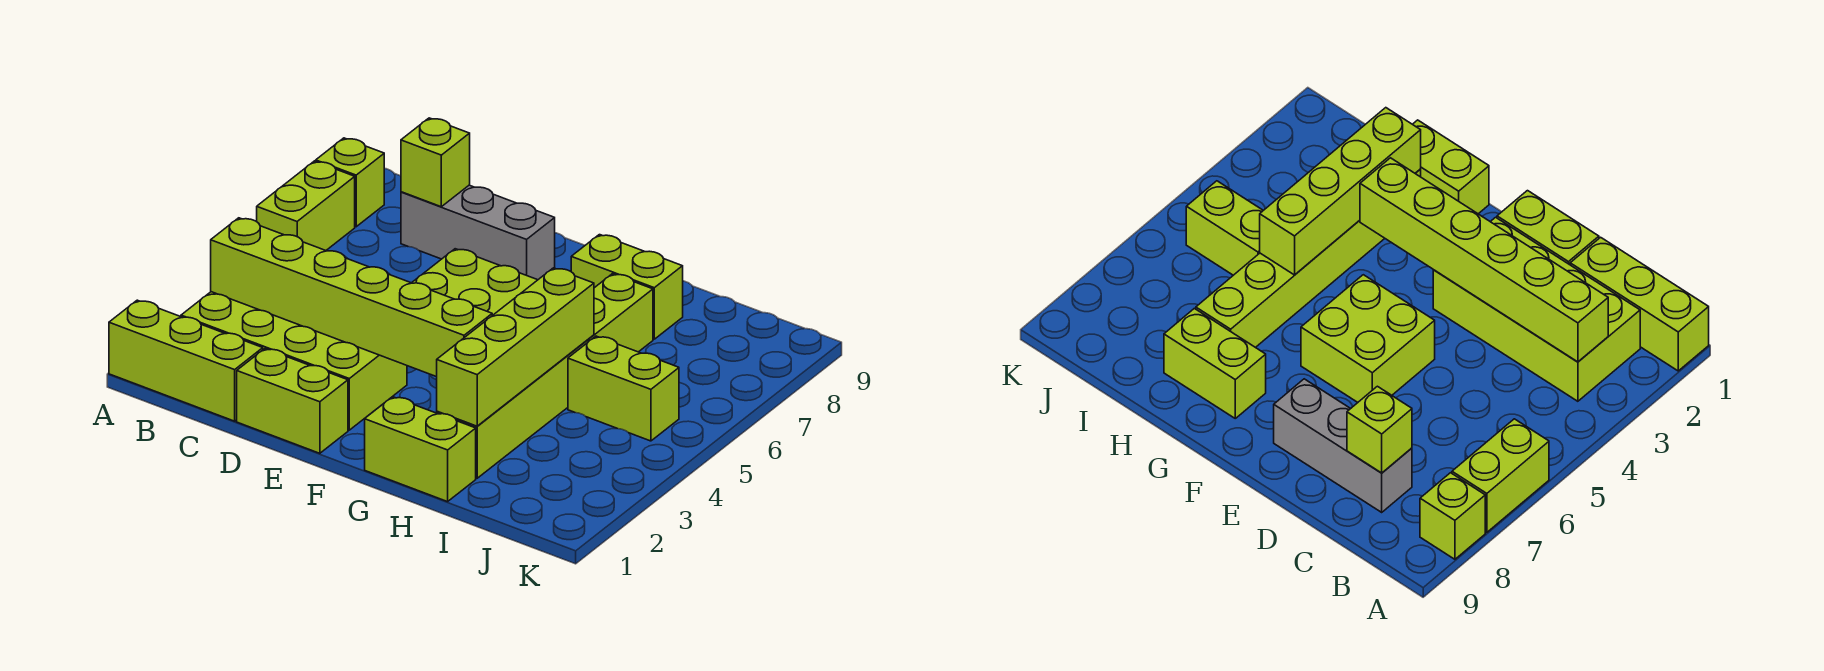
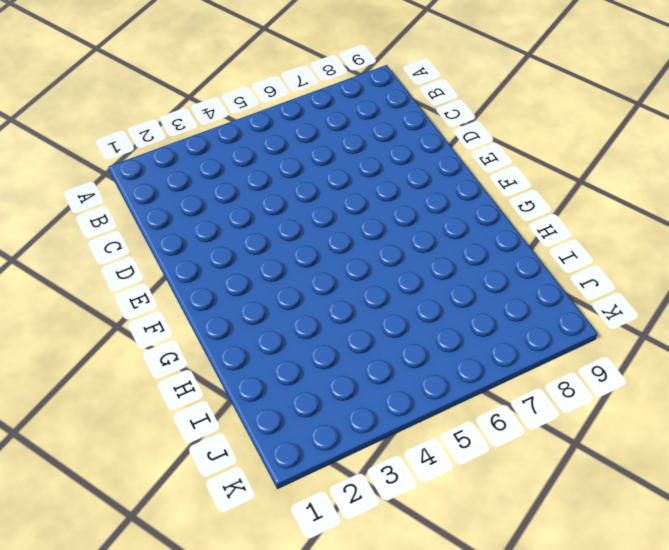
none -> lime brick A1:C1 level 1
none -> lime brick A6:A7 level 1
none -> lime brick A8 level 1

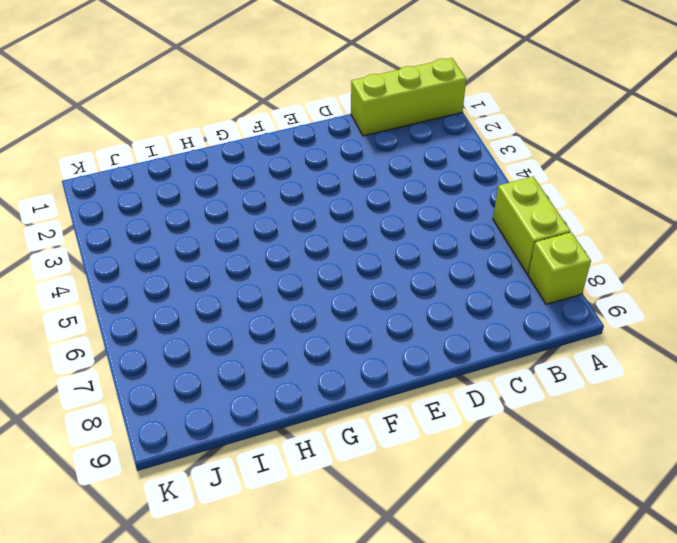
none -> lime brick B2:E3 level 1
none -> grey brick C8:E8 level 1
none -> lime brick D1:E1 level 1

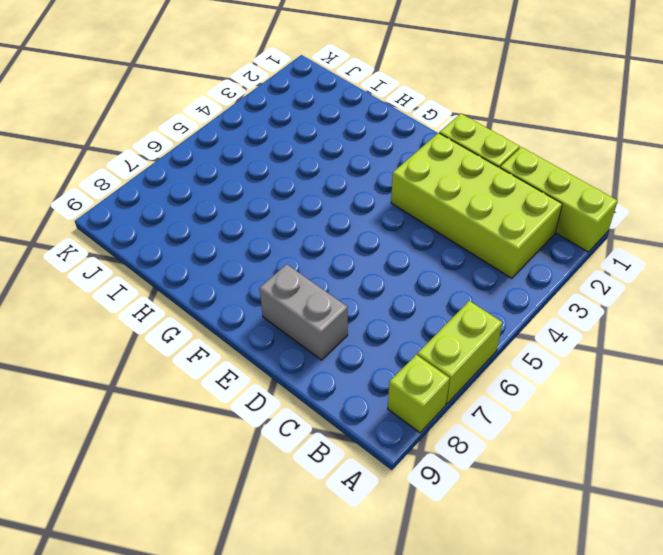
grey brick D8:E8 level 1 -> grey brick C8:E8 level 1
none -> lime brick E5:F6 level 1
none -> lime brick G1:H1 level 1
none -> lime brick G8:H8 level 1

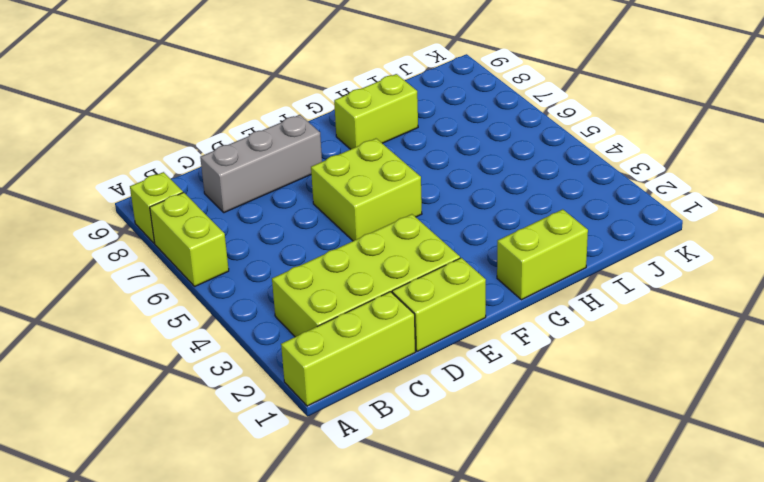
none -> lime brick H2:H7 level 1
none -> lime brick I5:J5 level 1
none -> lime brick B3:G3 level 2

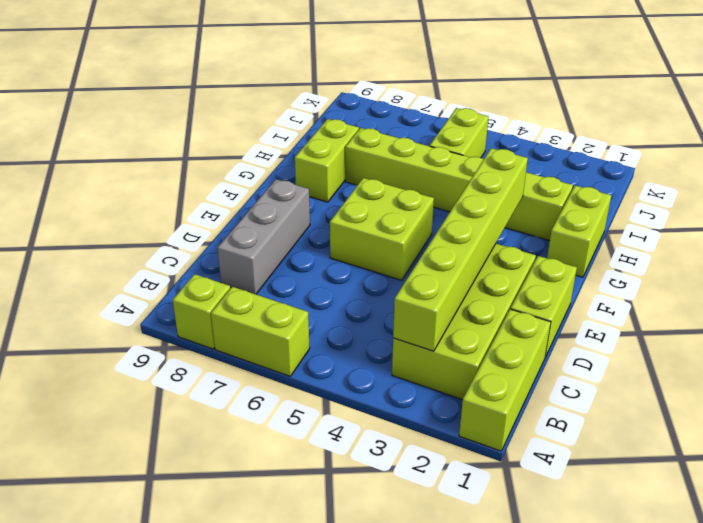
none -> lime brick C8 level 2
none -> lime brick H2:H5 level 2

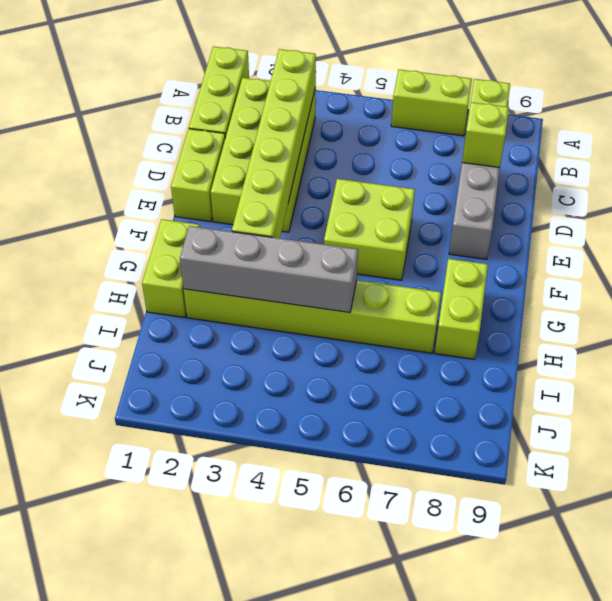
grey brick H2:H5 level 2 -> lime brick H2:H5 level 2
none -> lime brick I5:J5 level 1

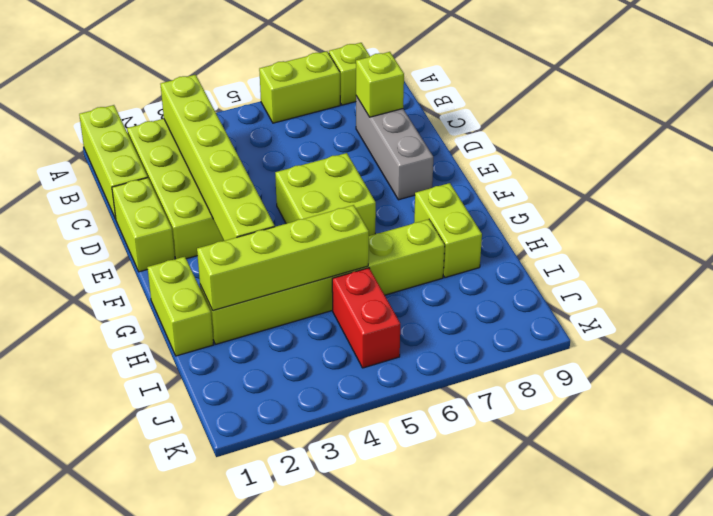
red brick I5:J5 level 1 -> lime brick I5:J5 level 1

